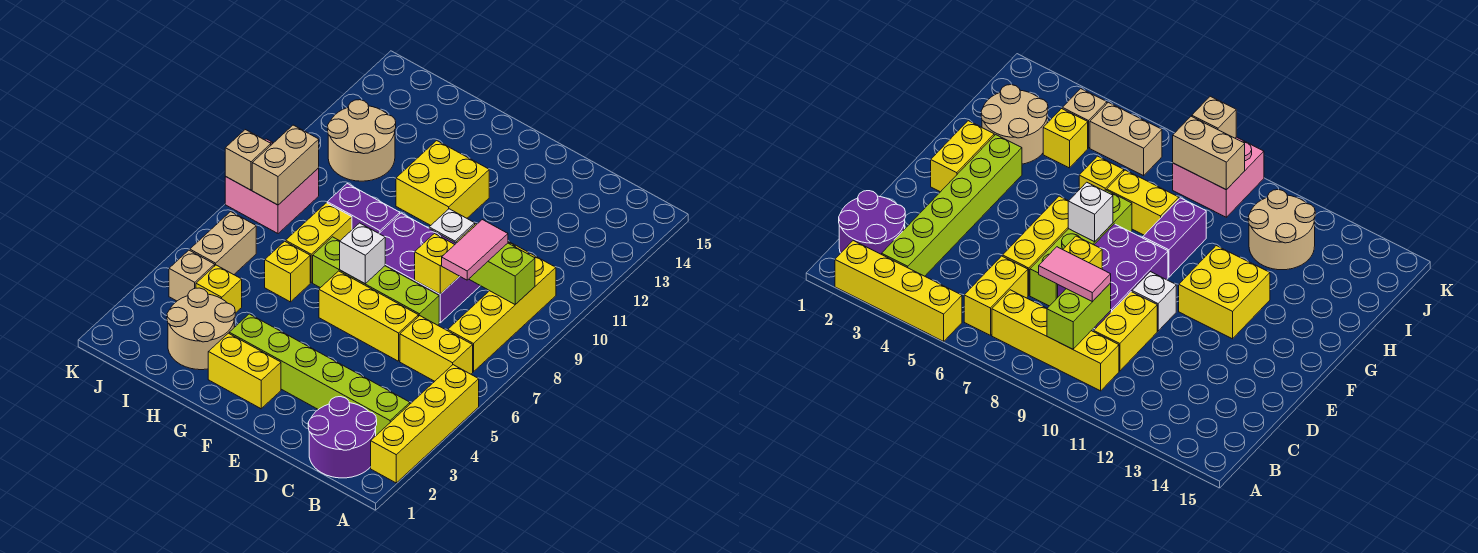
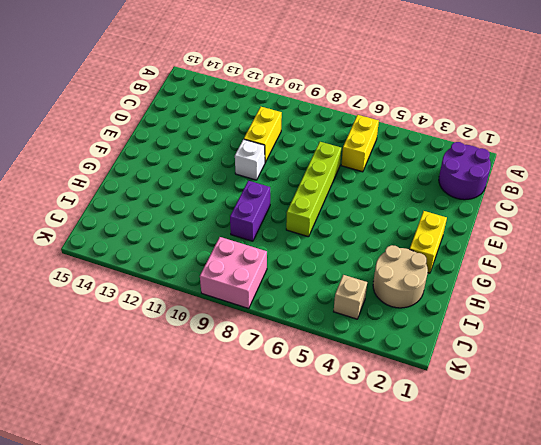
none -> yellow brick A2:A5 level 1
none -> lime brick B3:G3 level 1
none -> yellow brick B7:B10 level 1

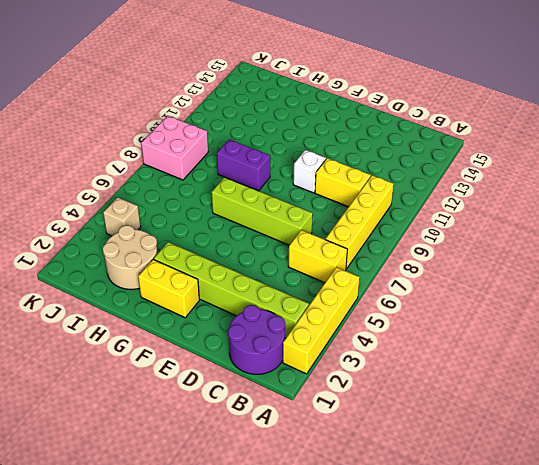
none -> yellow brick D6:F6 level 1
none -> purple brick D8:F9 level 1
none -> yellow brick F11:G12 level 1

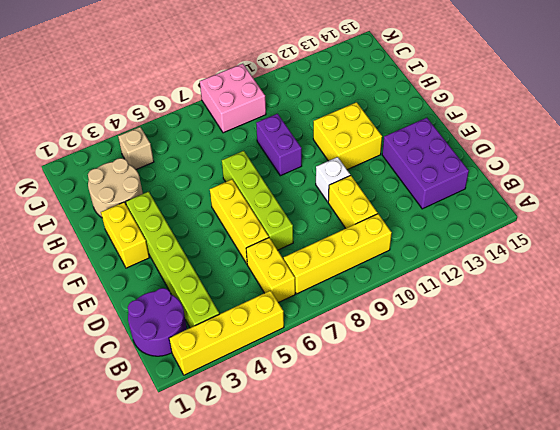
purple brick C13:E14 level 1 -> purple brick D8:F9 level 1
none -> yellow brick H6 level 1
none -> yellow brick H7:H8 level 1
none -> yellow brick I4 level 1

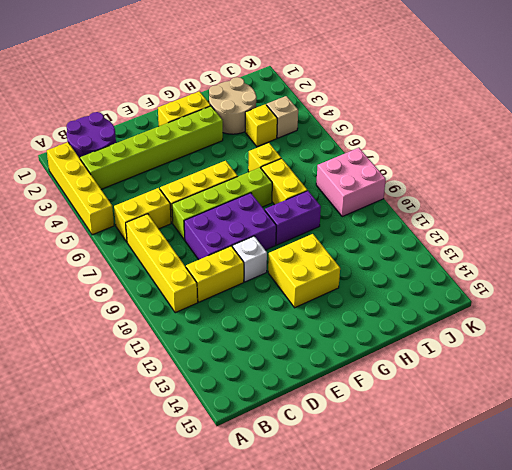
none -> tan round brick I11:J12 level 1
none -> tan brick J5:J6 level 1
none -> lime brick B9:C9 level 2

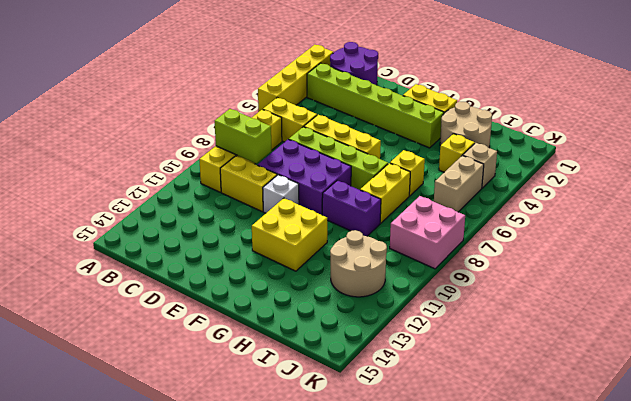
none -> yellow brick D8 level 2
none -> white brick F7 level 2
none -> tan brick J8:J9 level 2

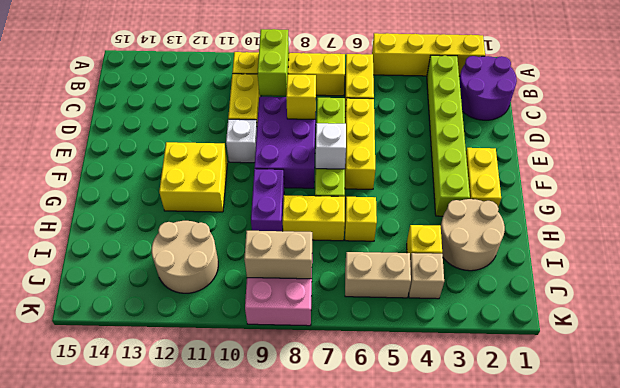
none -> tan brick K8 level 2
none -> pink tile C8:C9 level 3

